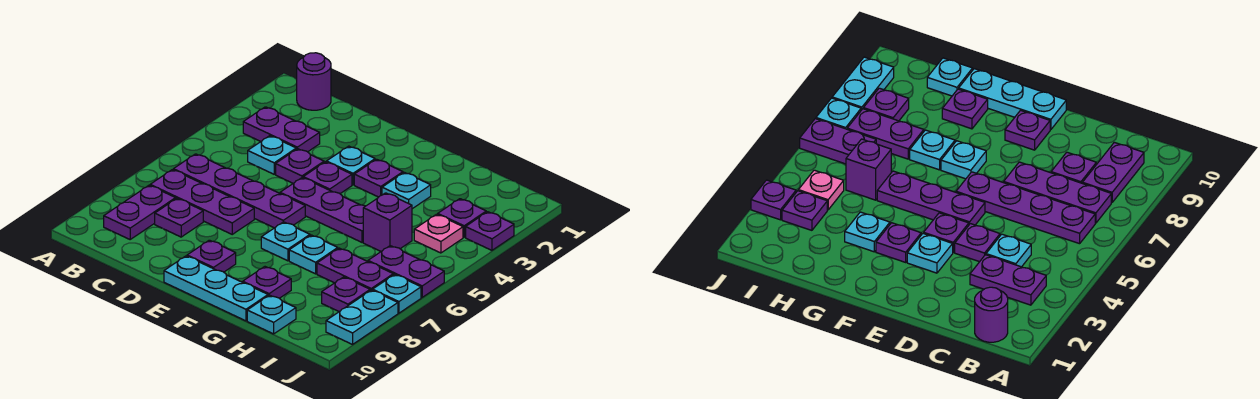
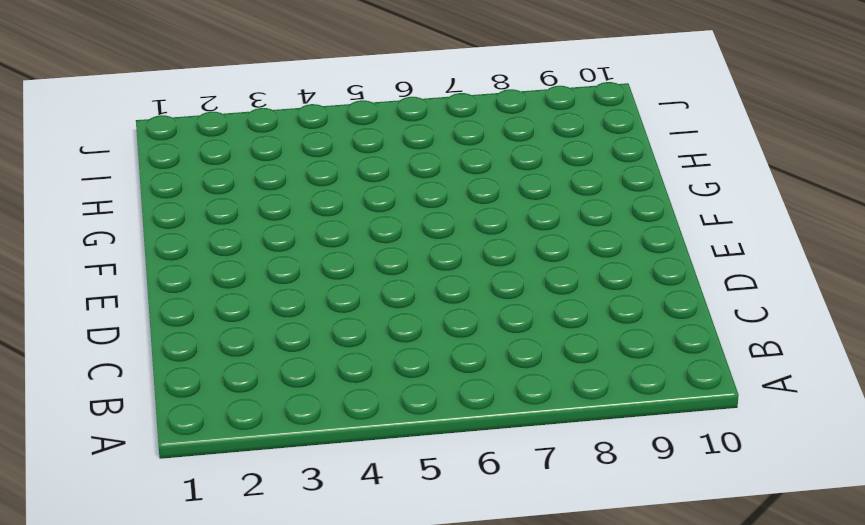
none -> purple round brick B1 level 1
none -> purple plate B3:C3 level 1
none -> purple plate B6:E6 level 1

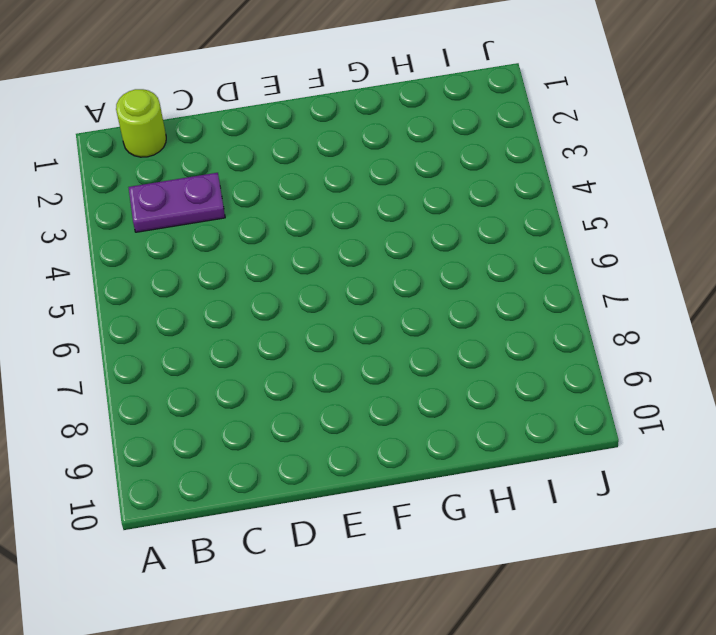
lime round brick B1 level 1 -> purple round brick B1 level 1
none -> purple plate B6:E6 level 1
none -> purple plate B7:D7 level 1
none -> purple plate B8:B9 level 1

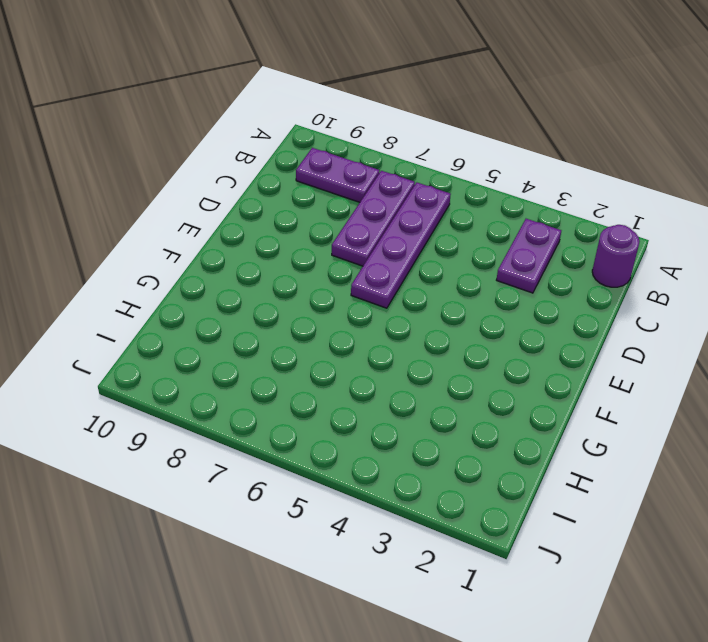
none -> cyan plate C4 level 1
none -> purple plate C8 level 1
none -> purple plate D4 level 1

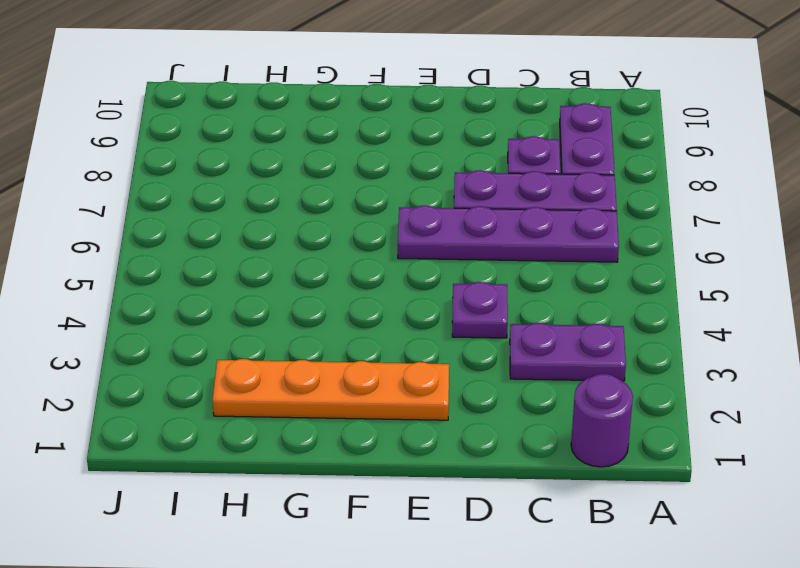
orange plate E2:H2 level 1 -> none
none -> cyan plate C4 level 1
none -> cyan plate E3 level 1
none -> purple plate E4 level 1

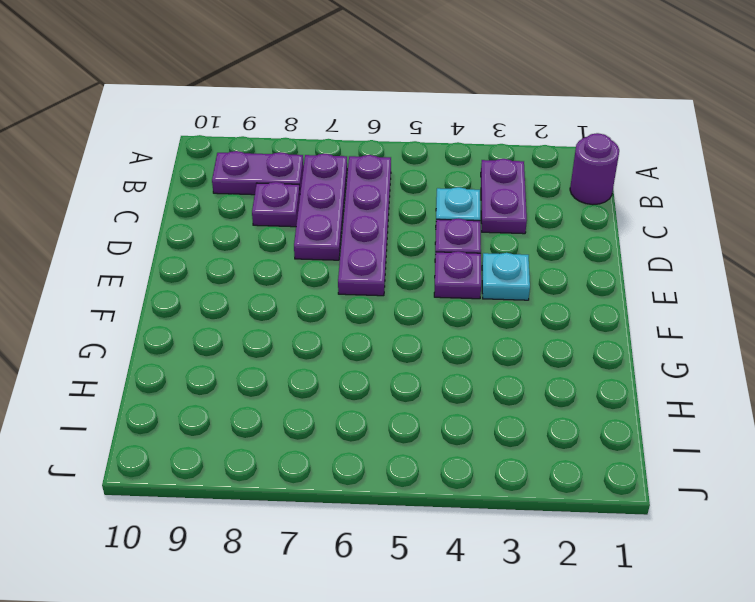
none -> purple plate E5:G5 level 1
none -> purple plate E9 level 1
none -> cyan plate E10:G10 level 1

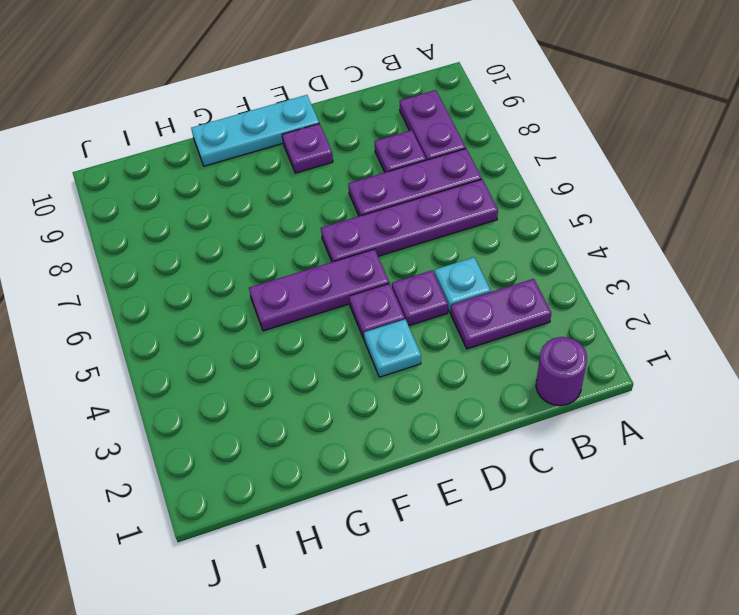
none -> purple plate F3 level 1
none -> cyan plate F7 level 1
none -> cyan plate G3 level 1

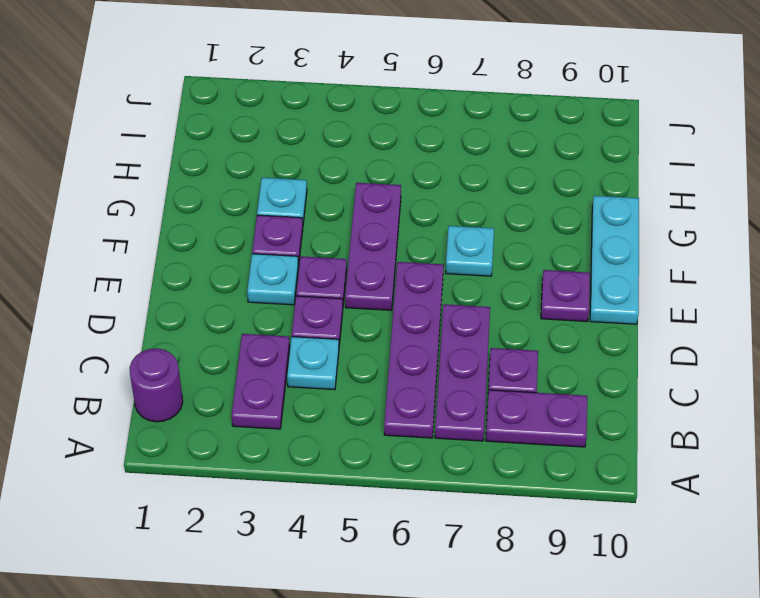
none -> cyan plate G7 level 1
none -> purple plate G9 level 1
none -> purple brick H5 level 1

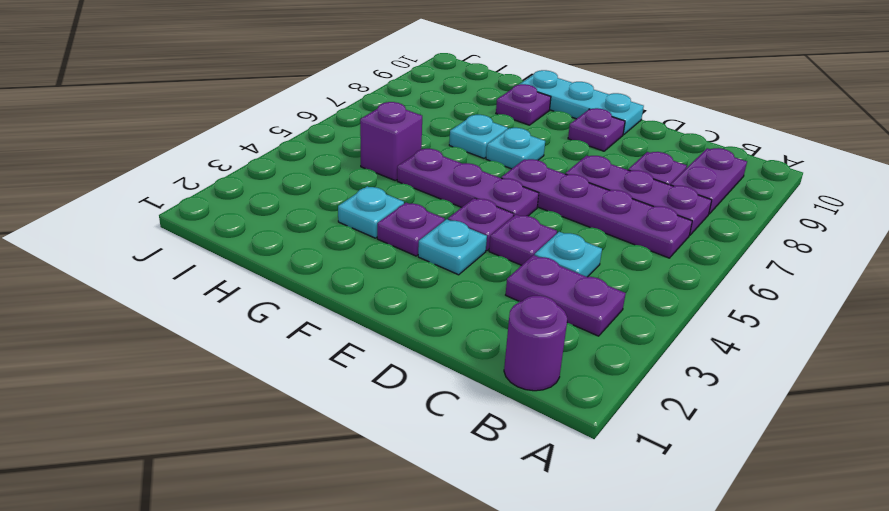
none -> purple plate H7:I7 level 1
none -> cyan plate H10 level 1
none -> purple plate I3 level 1

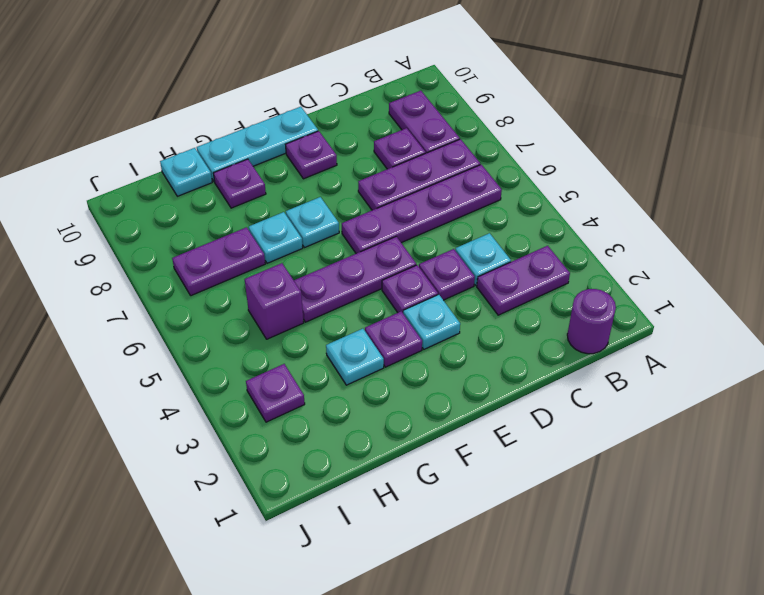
none -> pink plate I4 level 1
none -> purple plate I6:J6 level 1
none -> purple plate I8 level 1

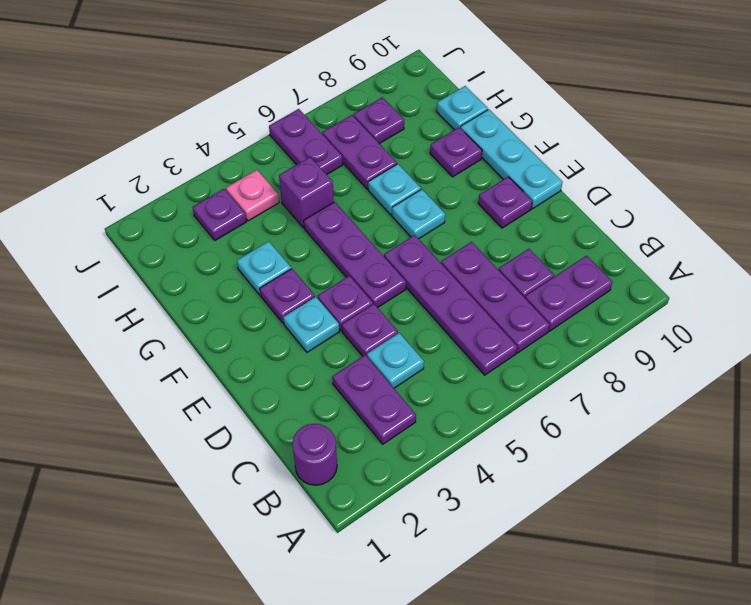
none -> purple plate J3 level 1
none -> cyan plate J7 level 1
none -> cyan plate J8:J9 level 1

